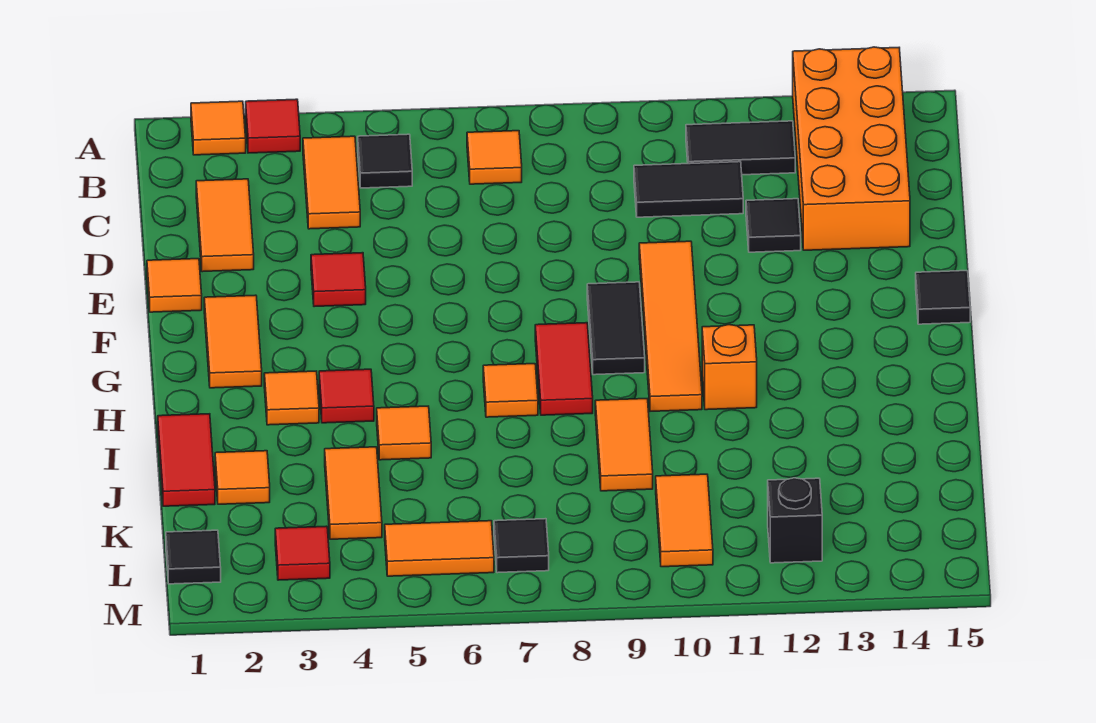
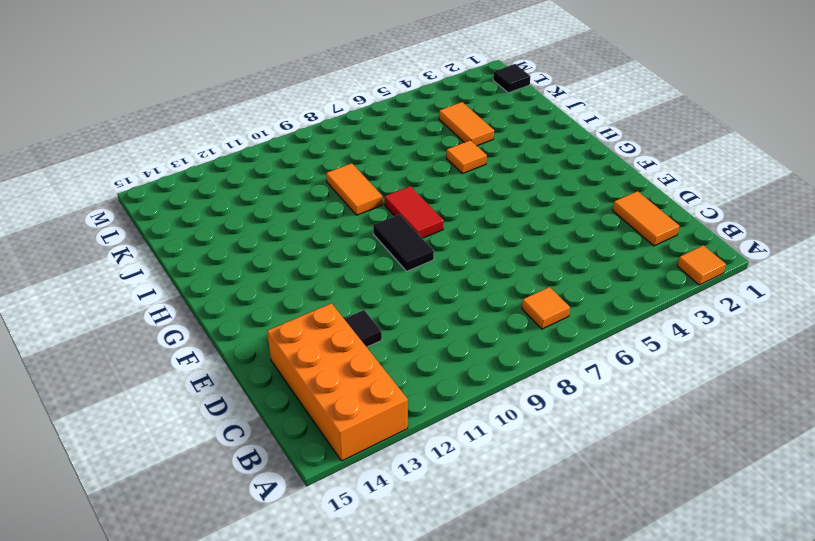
none -> red tile A3 level 1
none -> orange tile B4:C4 level 1
none -> black tile B5 level 1
none -> black tile B11:B12 level 1

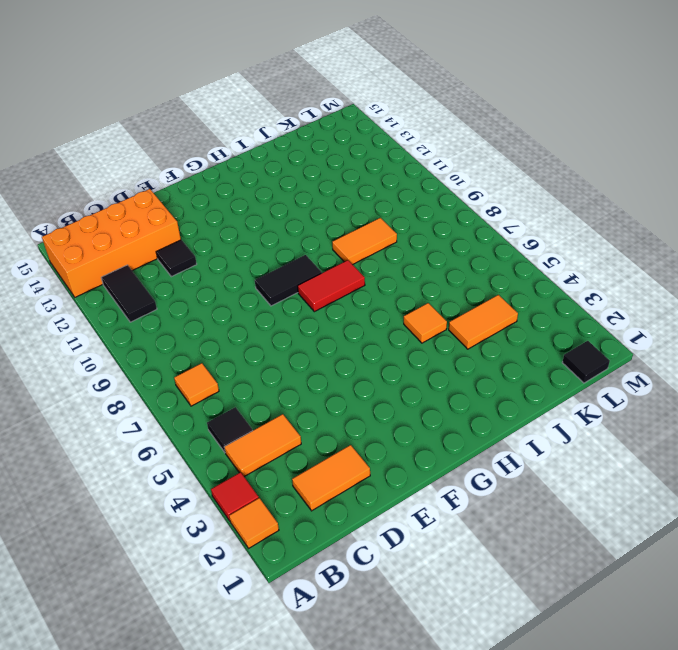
none -> black tile C10:C11 level 1
none -> orange tile E1 level 1
none -> red tile E4 level 1
none -> orange tile E10:H10 level 1

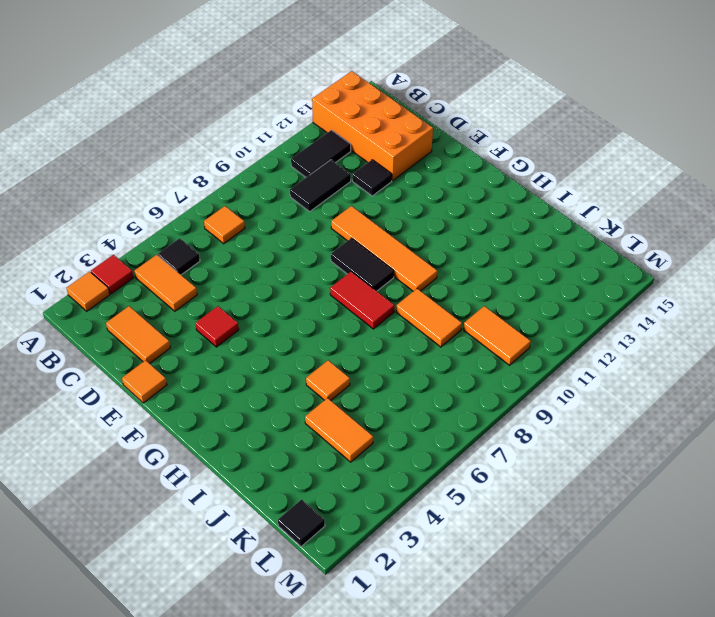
none -> orange tile F2:G2 level 1
none -> black tile F15 level 1
none -> orange tile H3 level 1
none -> red tile H4 level 1

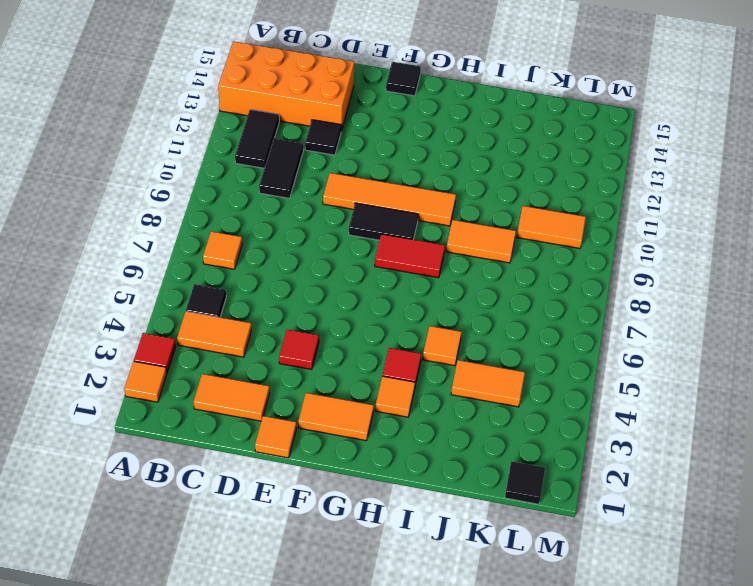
none -> orange tile H7 level 1
none -> orange brick H11 level 1
none -> red tile I1:J1 level 1
none -> orange tile J2 level 1

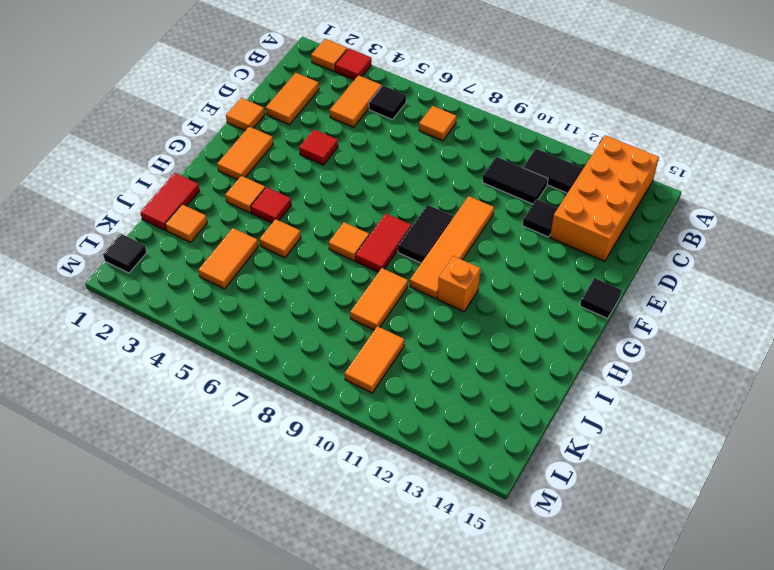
none -> red tile L3 level 1
none -> orange tile L5:L6 level 1
none -> black tile L7 level 1
none -> black brick L12 level 1

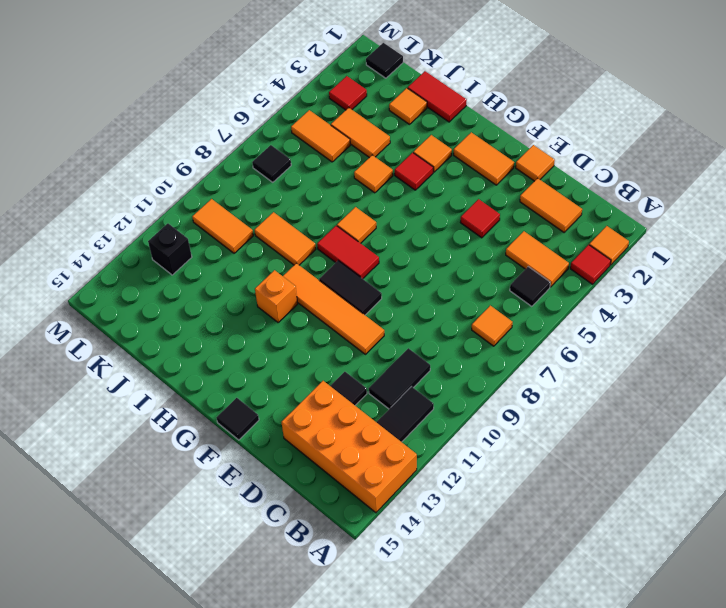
orange tile K5:L5 level 1 -> orange tile L5:L6 level 1

